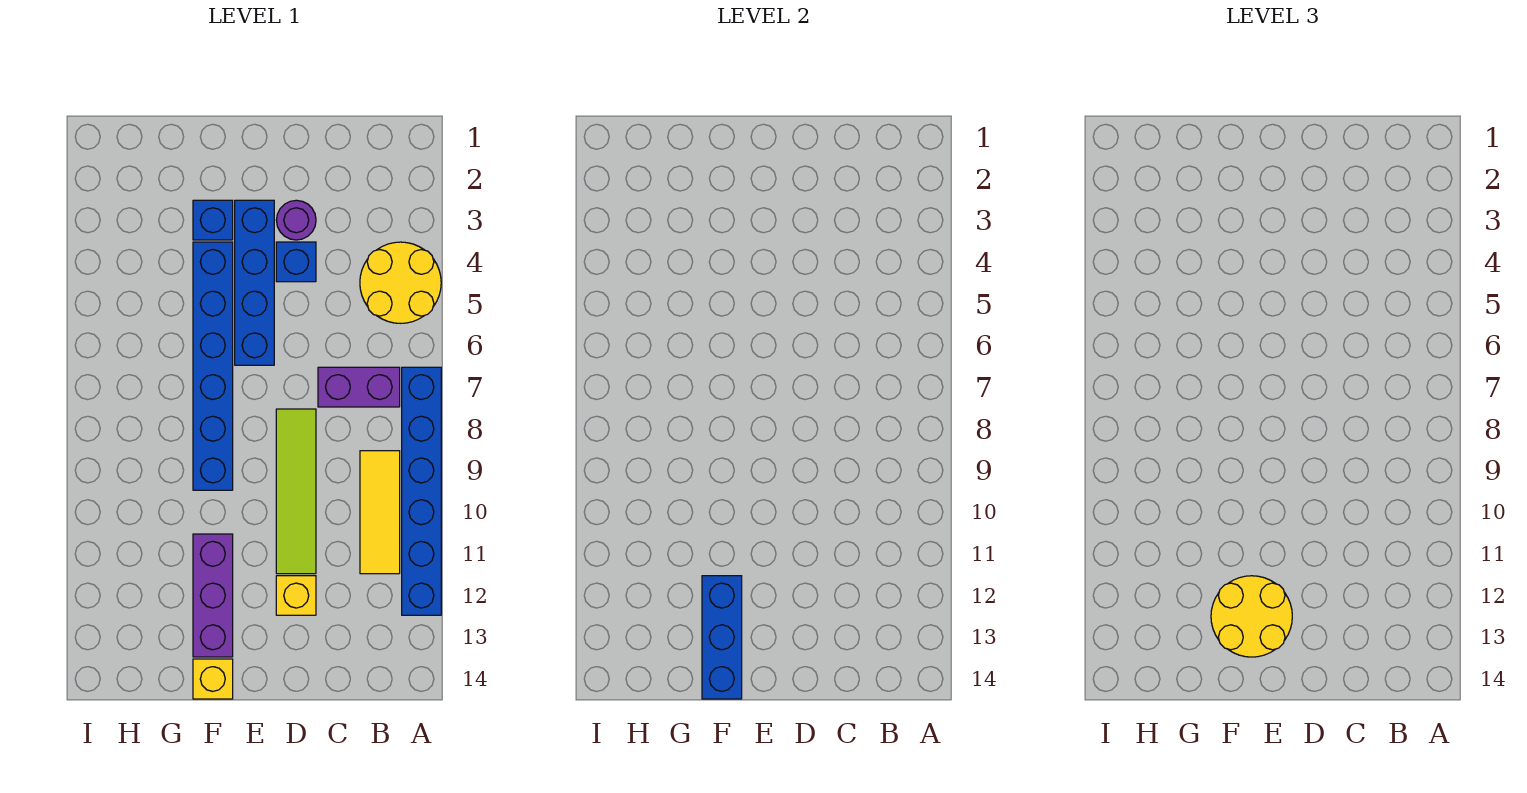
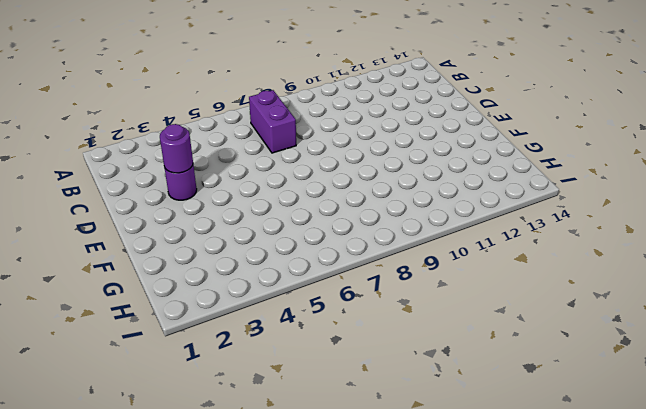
purple round brick D3 level 2 -> none
none -> yellow round brick A4:B5 level 1
none -> blue brick A7:A12 level 1
none -> yellow tile B9:B11 level 1

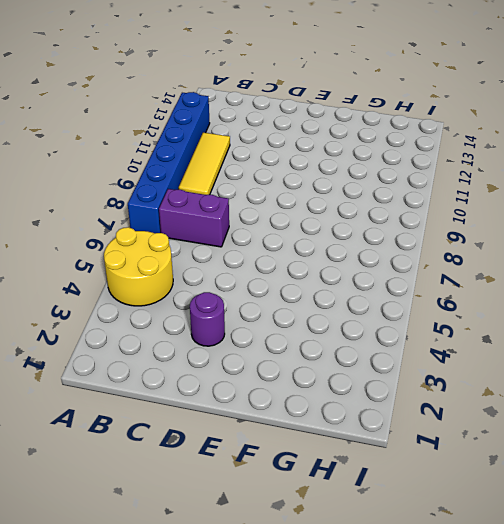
none -> blue brick D4 level 1
none -> lime tile D8:D11 level 1
none -> yellow brick D12 level 1

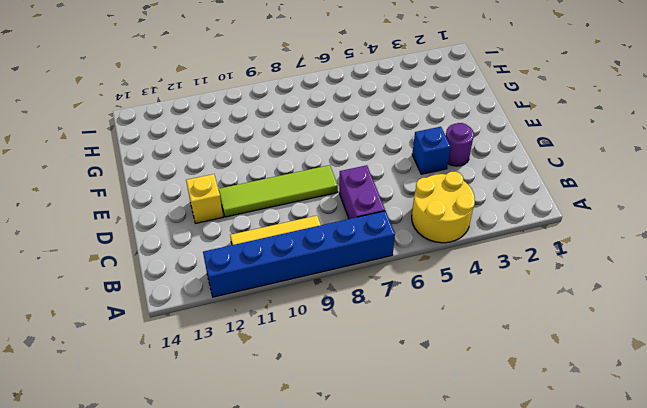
none -> blue brick E3:E6 level 1
none -> blue brick F3 level 1
none -> blue brick F4:F9 level 1

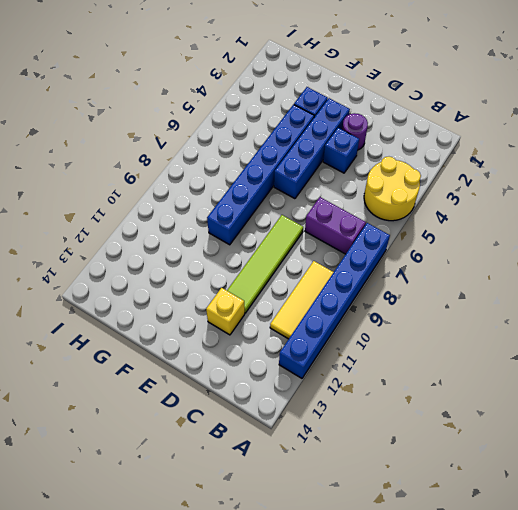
none -> purple brick F11:F13 level 1
none -> yellow brick F14 level 1
none -> blue brick F12:F14 level 2

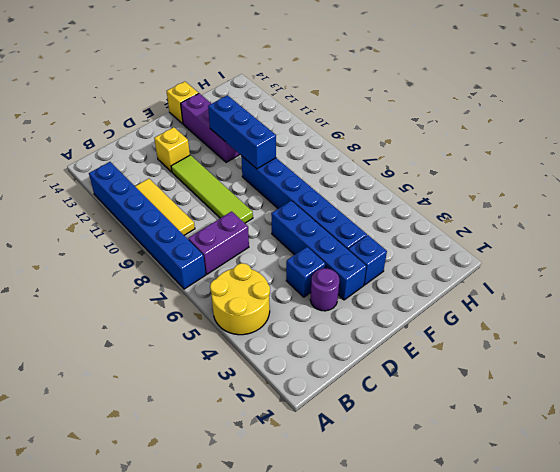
blue brick F9:F11 level 2 -> blue brick F12:F14 level 2
none -> yellow round brick E12:F13 level 3

